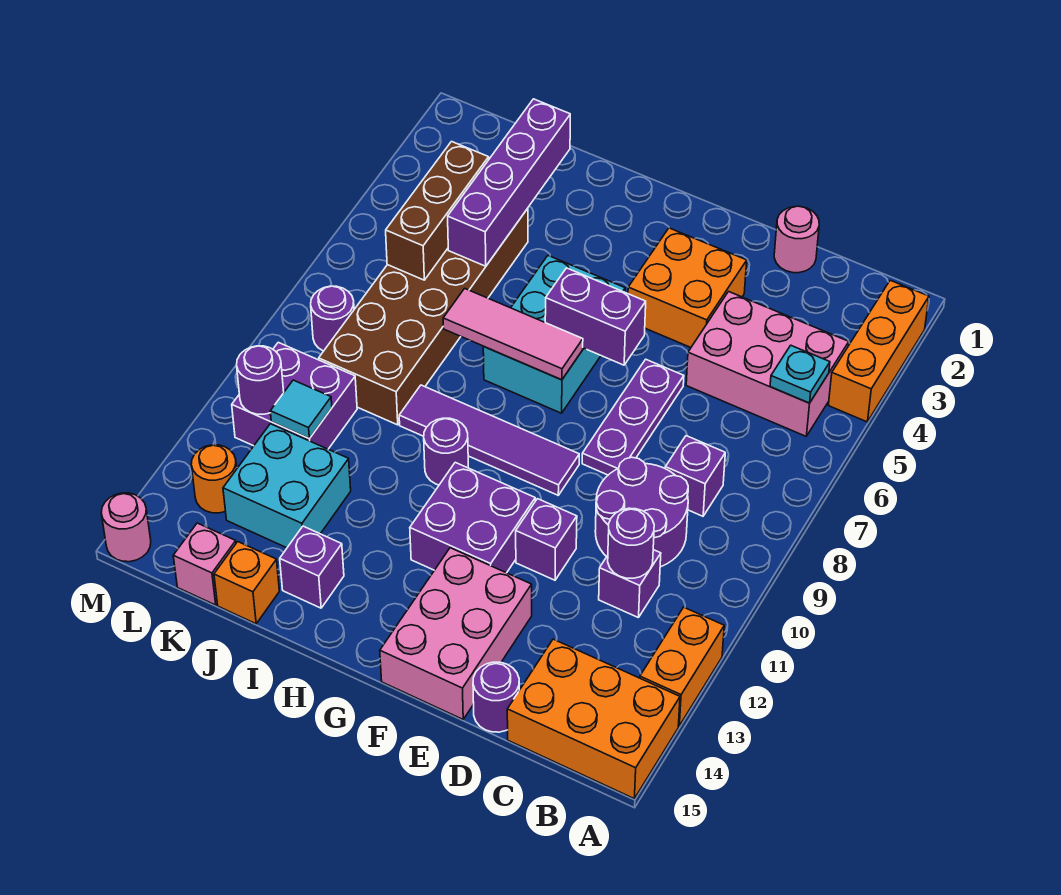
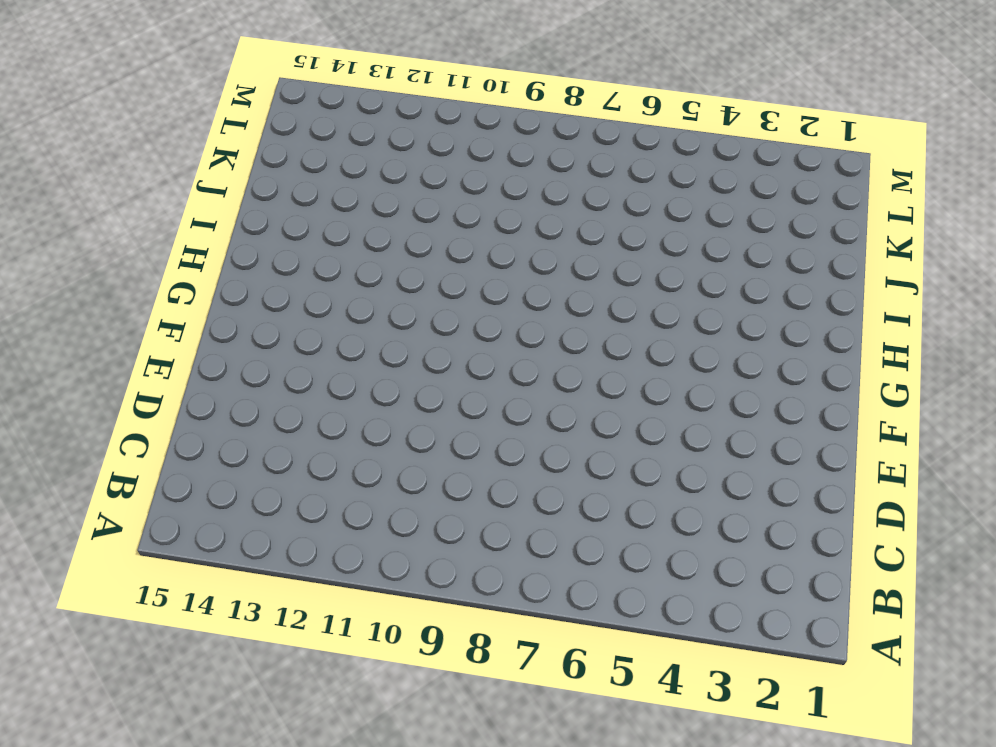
none -> orange brick A2:A4 level 1
none -> orange brick A12:A13 level 1
none -> orange brick A14:C15 level 1
none -> pink brick B4:D5 level 1

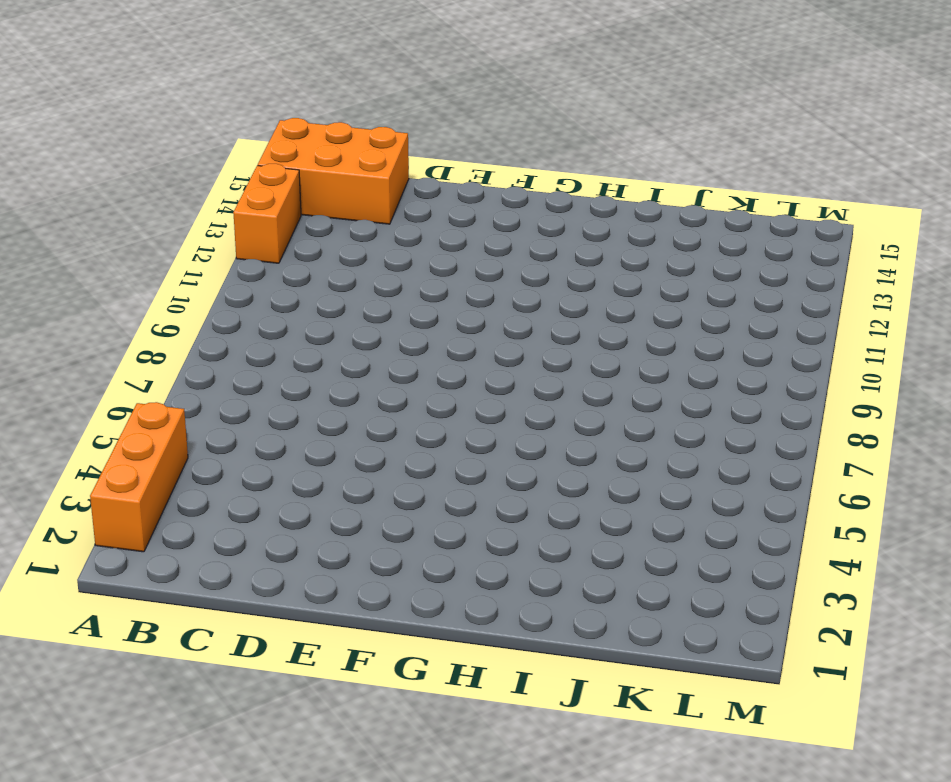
none -> pink brick B4:D5 level 1
none -> purple brick C8 level 1
none -> purple round brick C9:D10 level 1
none -> purple brick C11 level 1

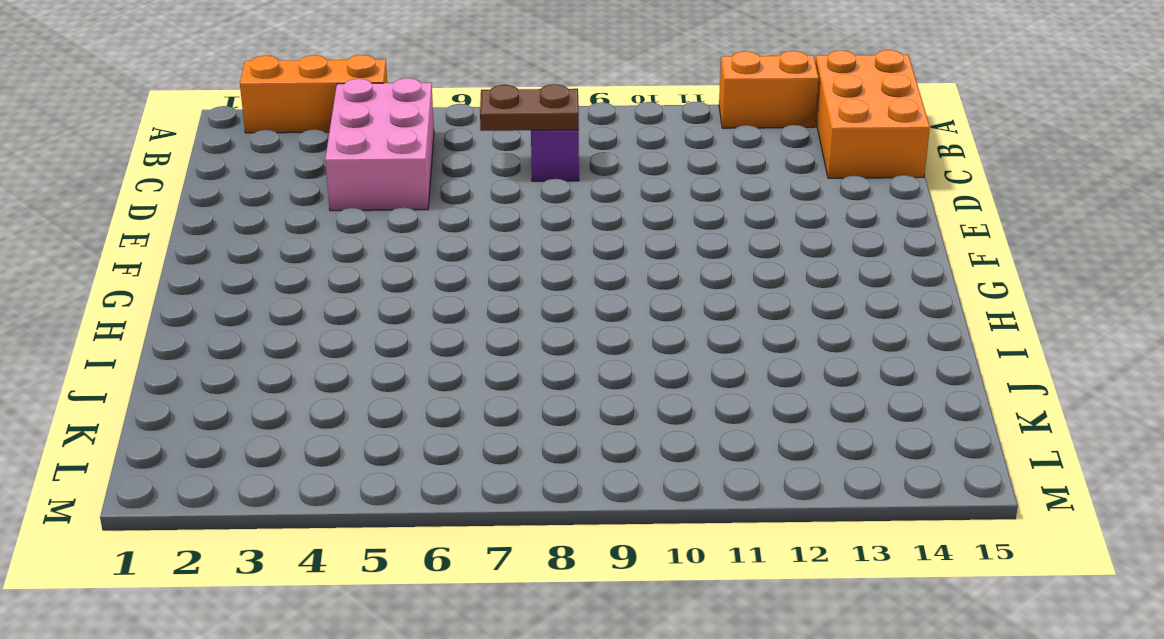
brown plate C7:C8 level 2 -> none
none -> purple round brick C9:D10 level 1
none -> purple brick C11 level 1
none -> pink round brick D1 level 1
none -> purple round brick D15 level 1

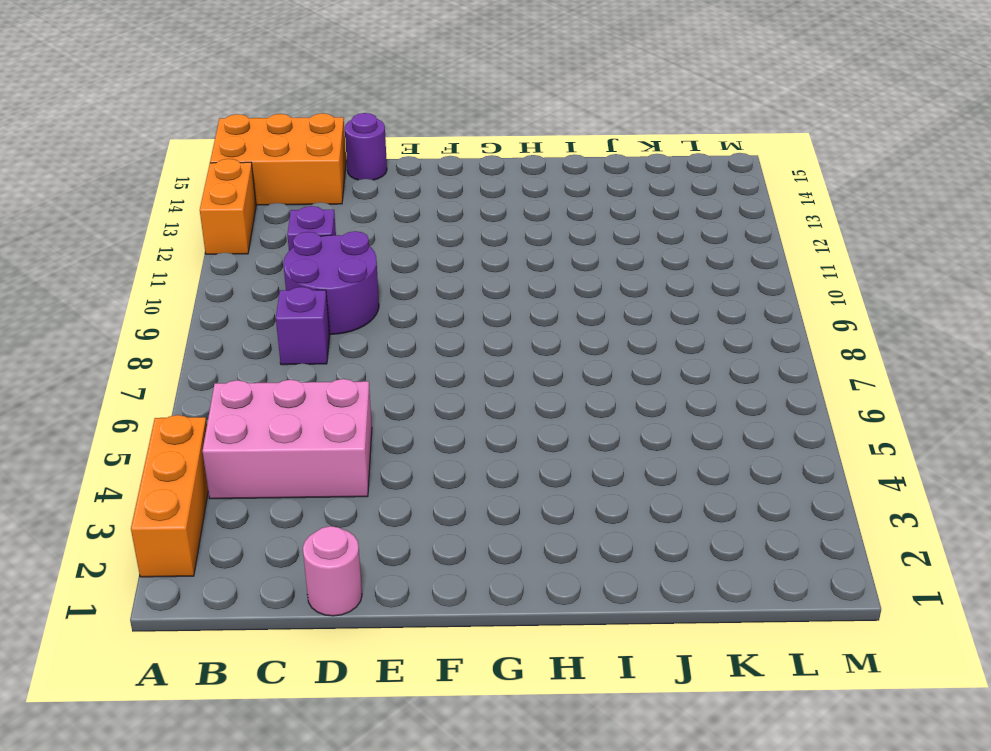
none -> orange brick E3:F4 level 1
none -> purple plate E6:E8 level 1
none -> purple brick E11 level 1
none -> pink brick E13:F15 level 1

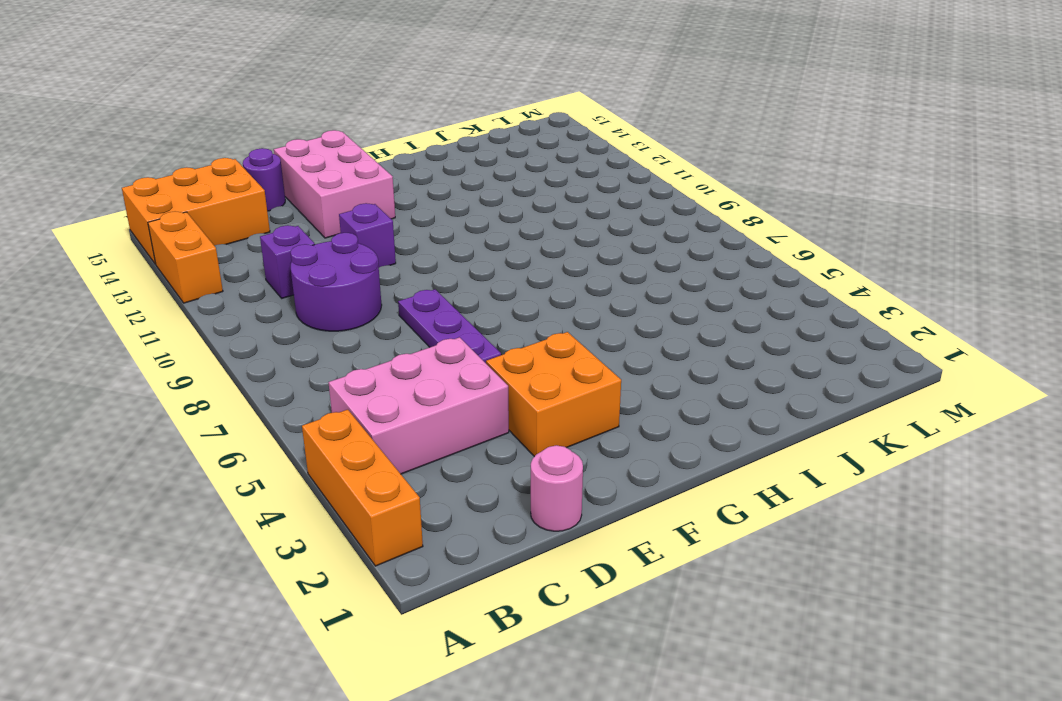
none -> purple brick C8 level 1
none -> purple tile F9:I9 level 1
none -> purple brick F11:G12 level 1
none -> cyan brick G5:H7 level 1

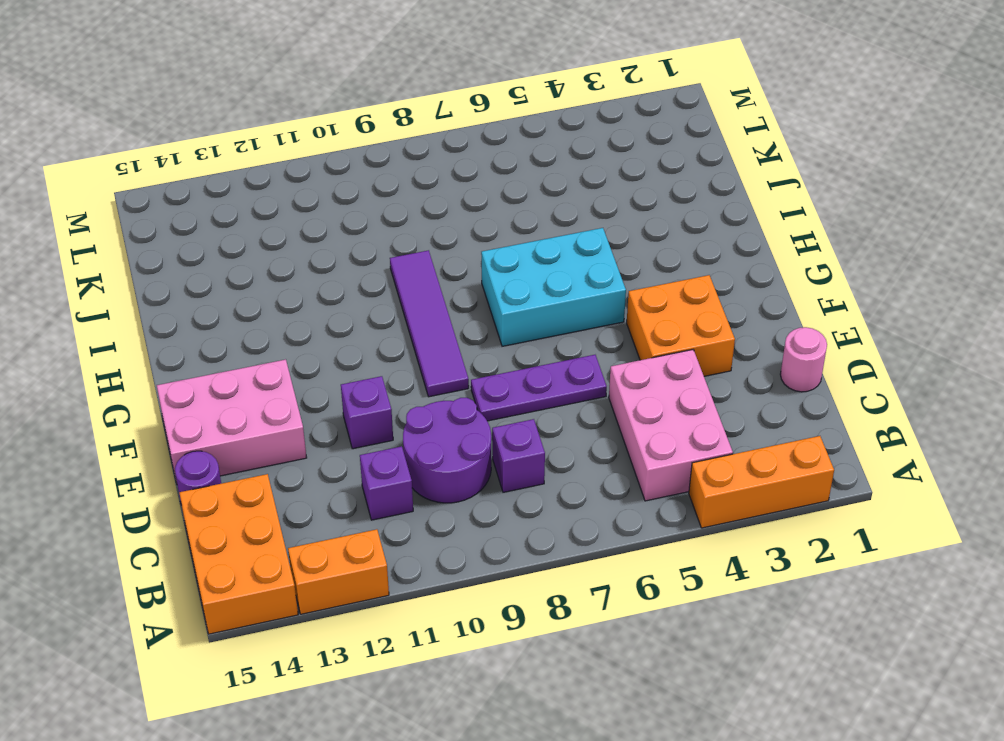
none -> purple brick F11:G12 level 1
none -> purple round brick H10 level 1
none -> purple brick I14 level 1
none -> brown brick J4:K9 level 1

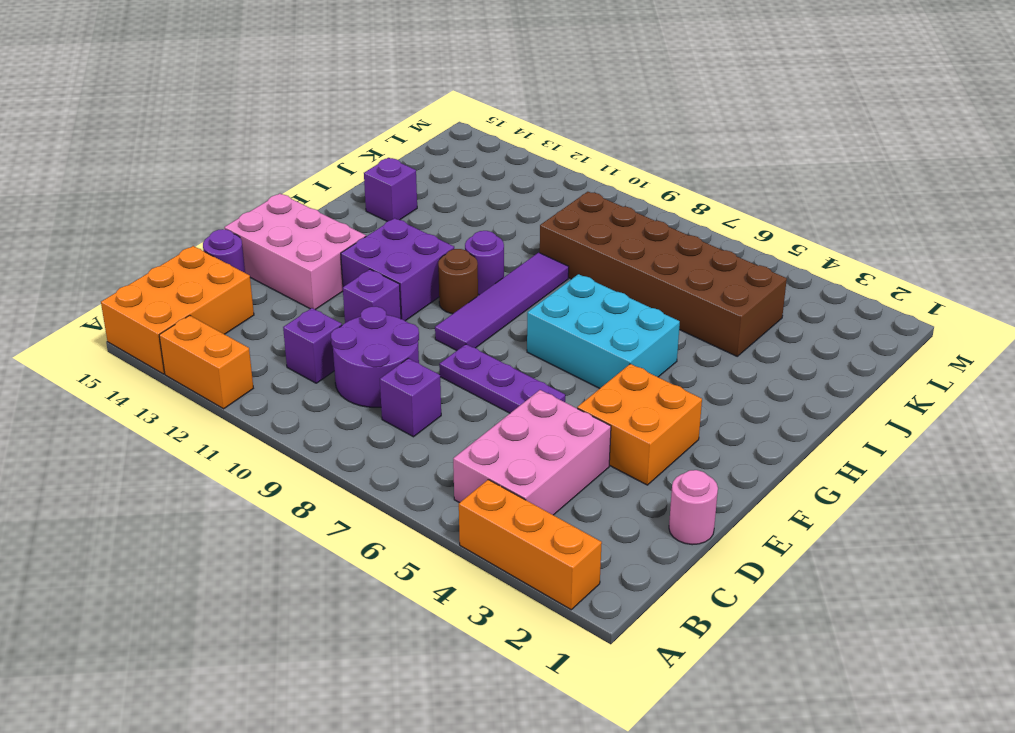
brown round brick G10 level 1 -> none
none -> cyan brick J12:K13 level 1
none -> orange brick J15 level 1
none -> purple brick K10:L11 level 1
none -> pink brick K15 level 1

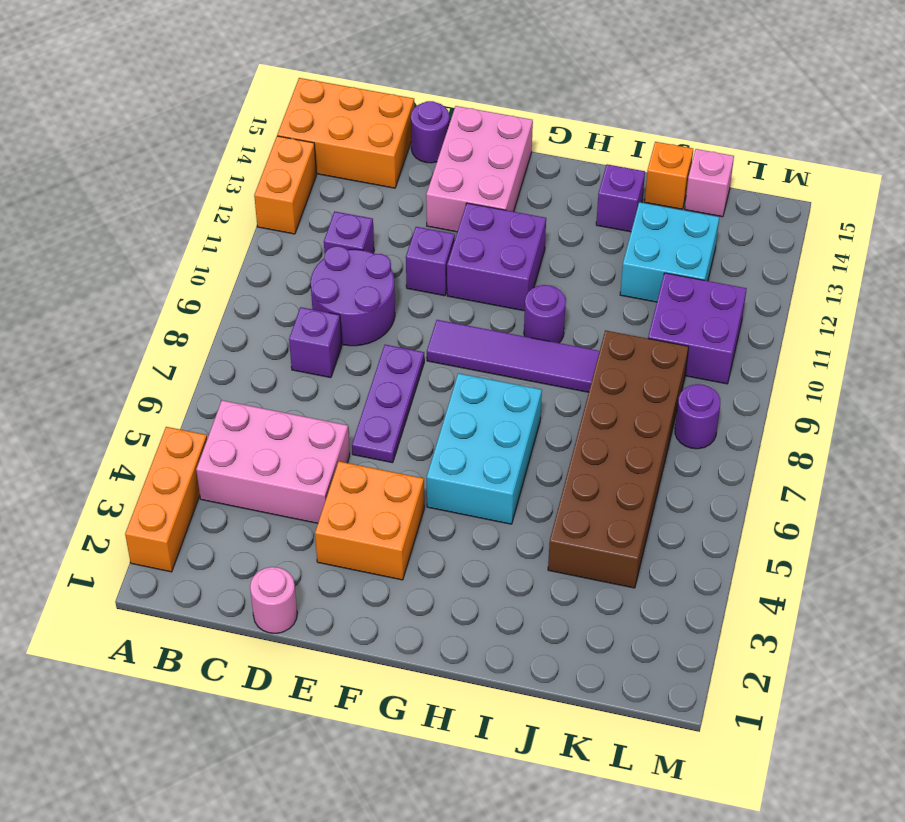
none -> orange round brick L13 level 1
none -> pink round brick M15 level 1
none -> cyan plate B5 level 2
none -> purple round brick C11 level 2

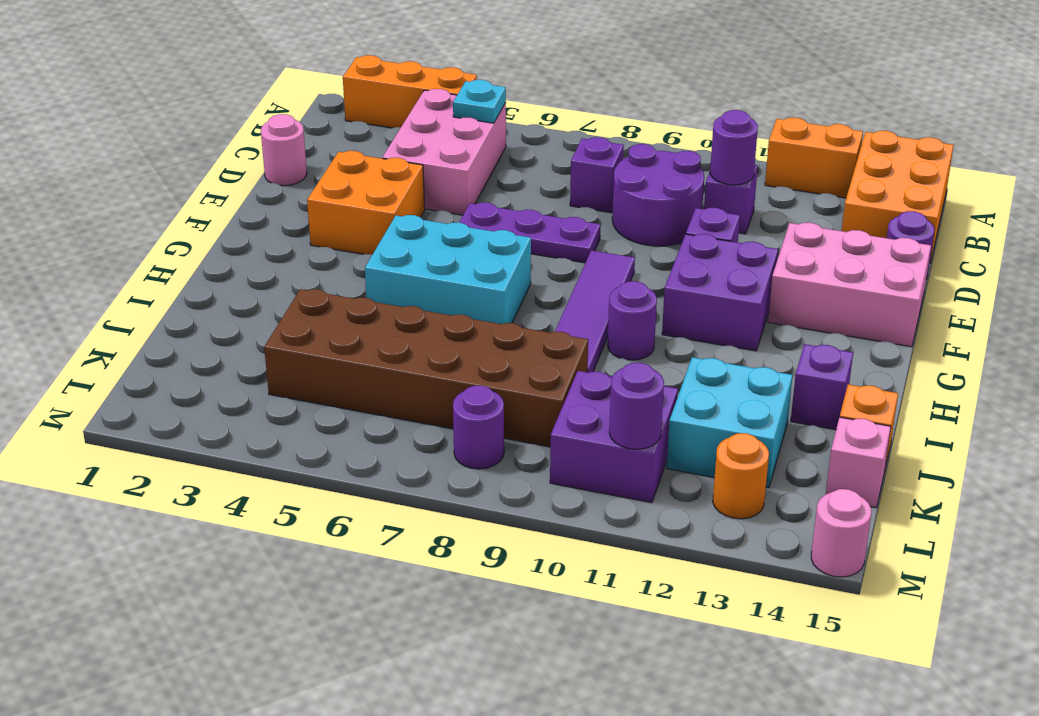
none -> purple brick F6:G6 level 2
none -> pink tile G7:I7 level 2
none -> purple brick J2:J5 level 2
none -> brown brick K4:K6 level 2

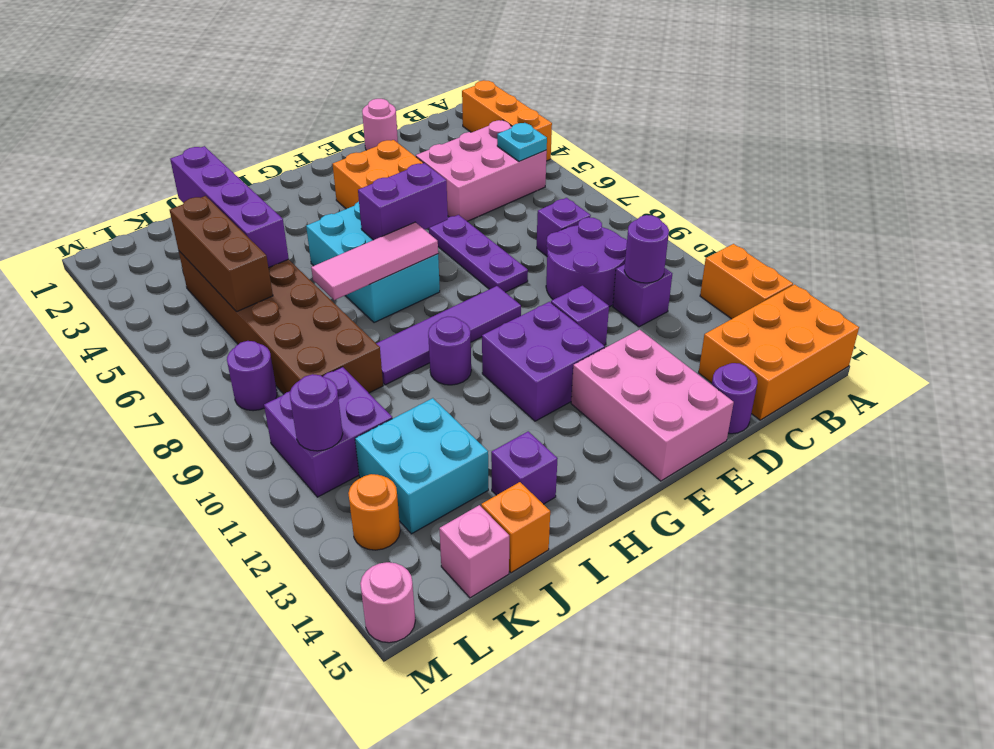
none -> cyan tile K11 level 2

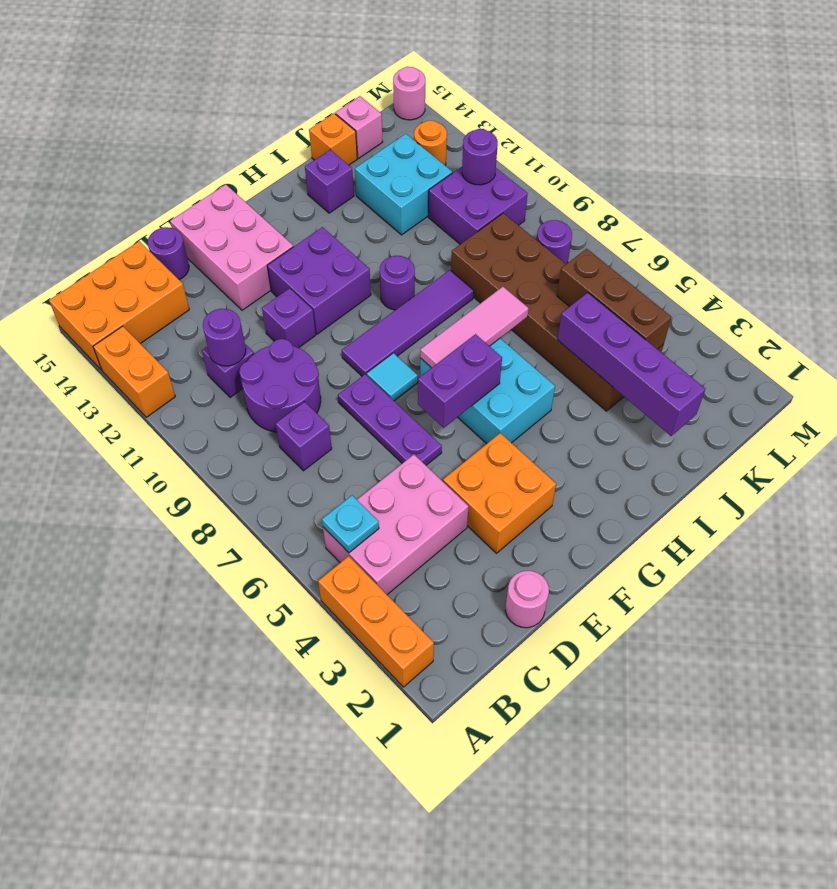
cyan tile F8 level 1 -> cyan tile K11 level 2

